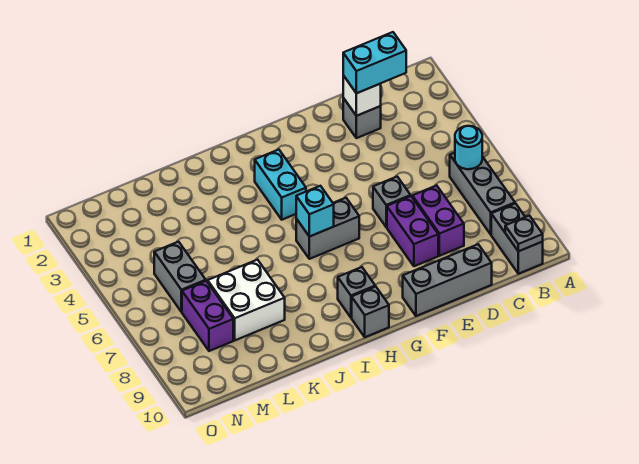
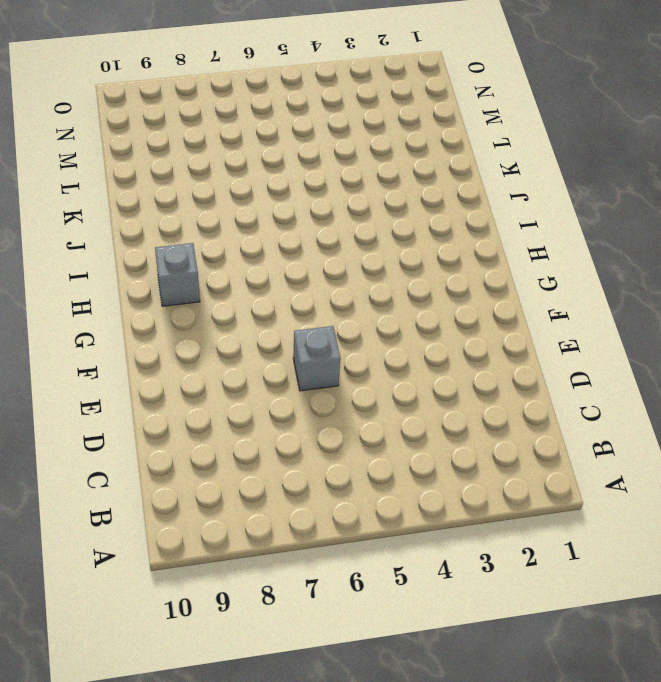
none -> grey brick B6:B8 level 1
none -> grey brick B9:B10 level 1
none -> grey brick D2 level 1

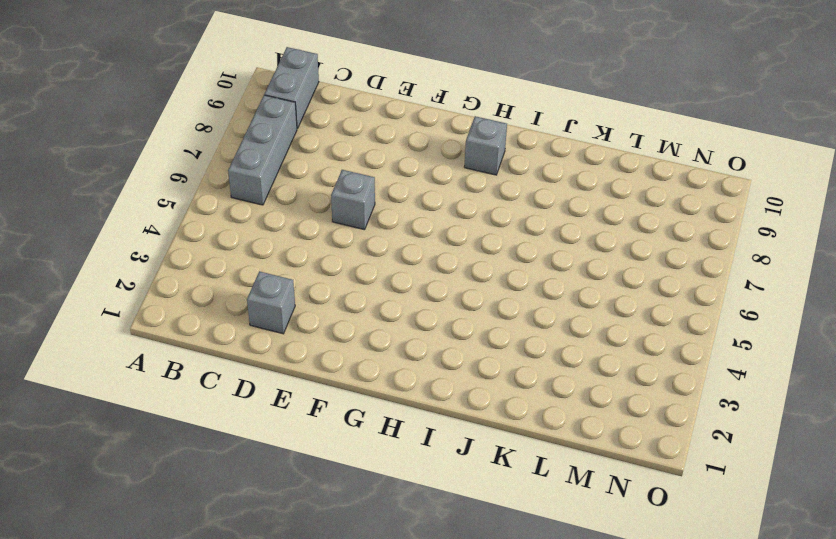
none -> purple brick D7:D8 level 1
none -> grey brick D10:F10 level 1
none -> purple brick E7:E8 level 1

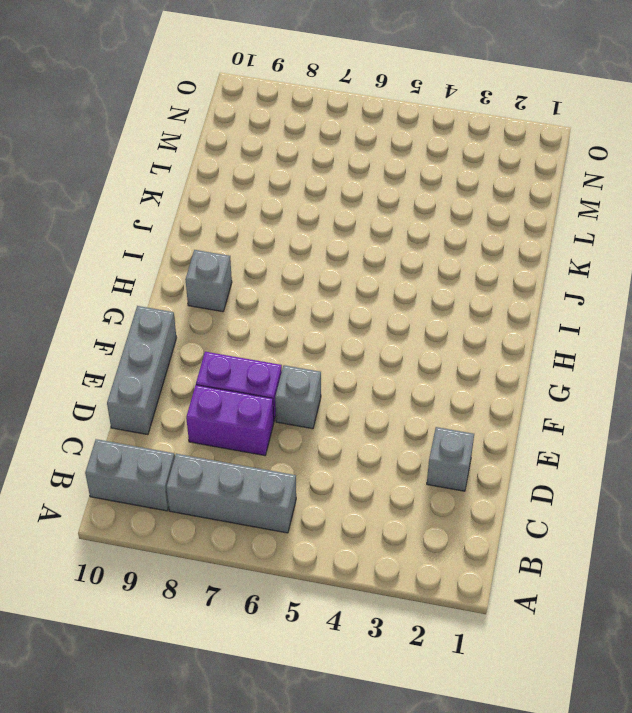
none -> grey brick G6:H6 level 1
none -> cyan brick H3:H4 level 1
none -> grey brick H10 level 1

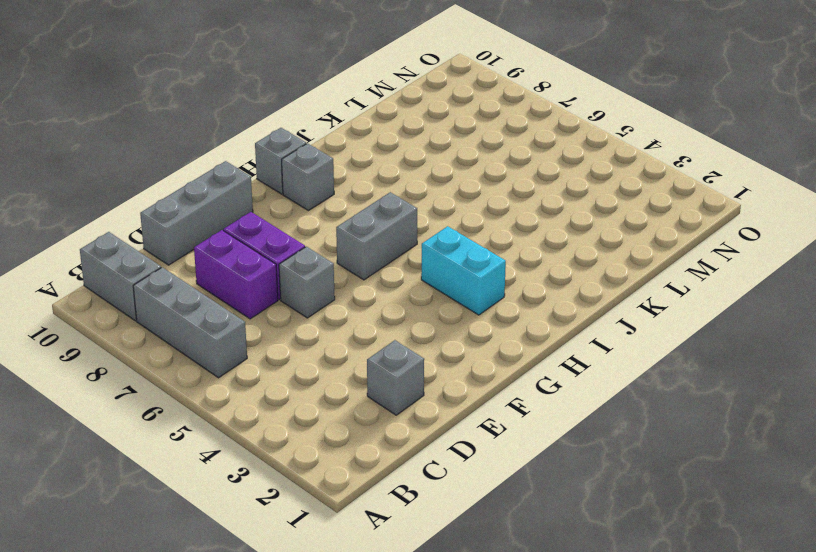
none -> white brick K7:L8 level 1
none -> grey brick M5:M6 level 1
none -> purple brick M7:M8 level 1

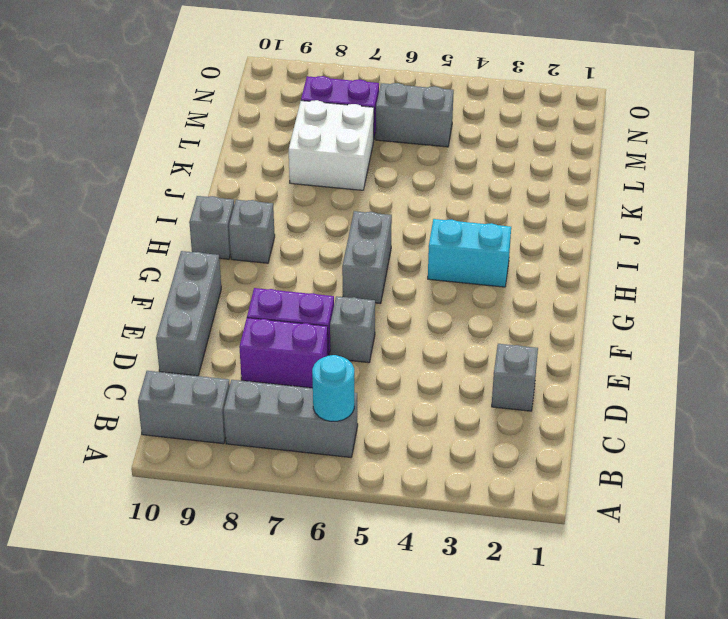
none -> grey plate B10 level 2
none -> white brick D2 level 2
none -> cyan brick H6 level 2

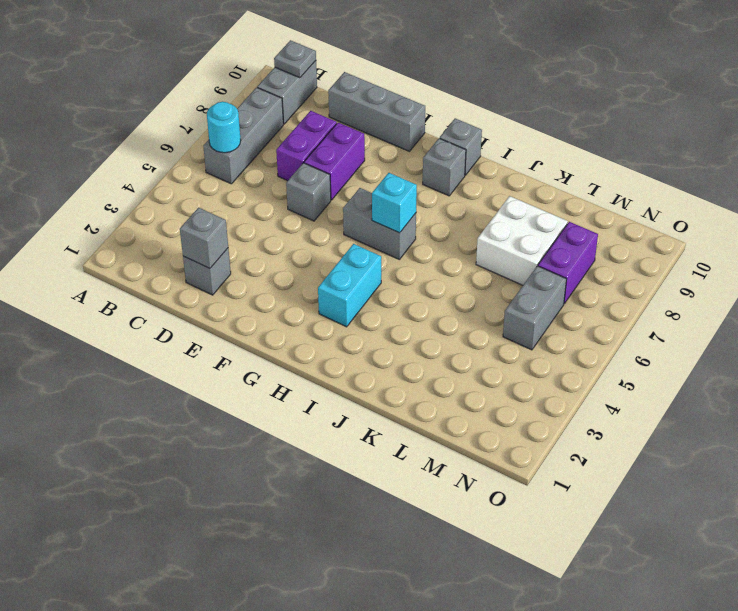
grey brick D2 level 2 -> white brick D2 level 2
none -> cyan brick C2:D2 level 3

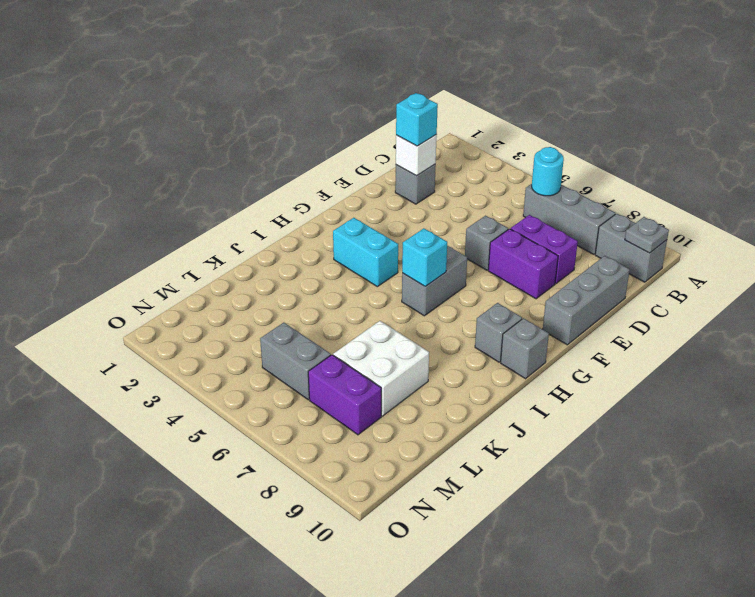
cyan brick D2 level 3 -> cyan brick C2:D2 level 3

